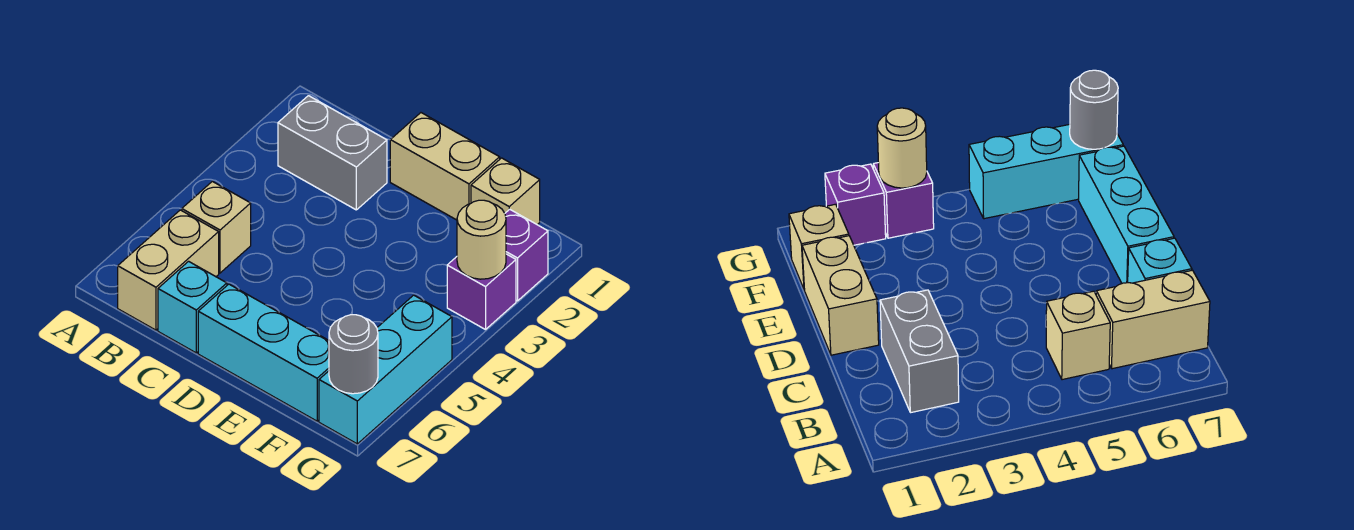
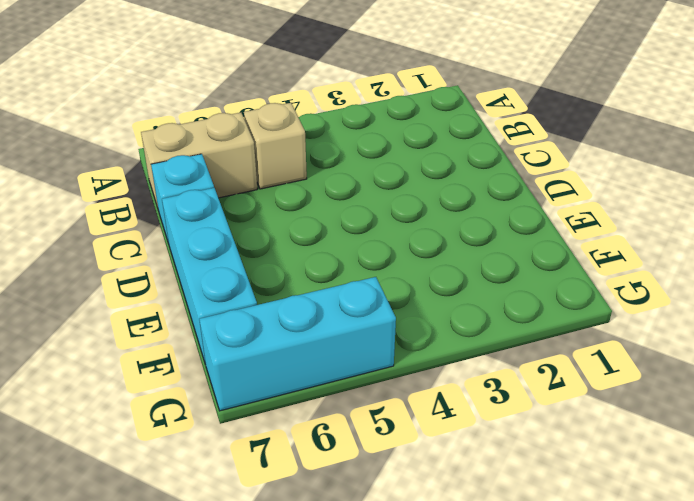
none -> grey brick B2:C2 level 1
none -> tan brick D1:E1 level 1
none -> tan brick F1 level 1

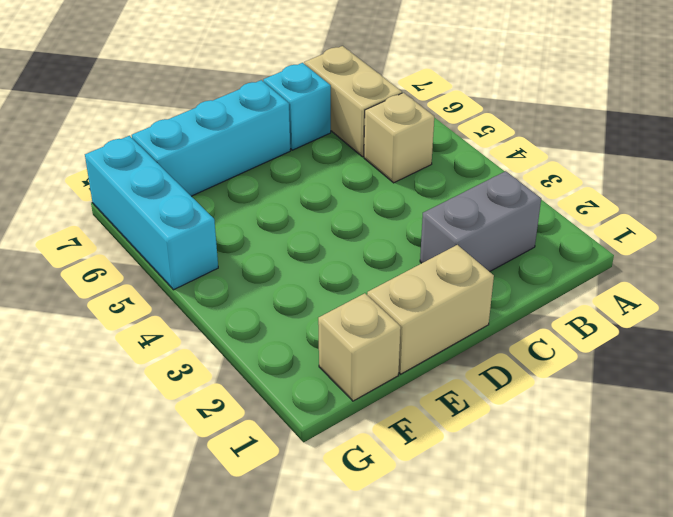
none -> purple brick G2 level 1
none -> purple brick G3 level 1
none -> tan round brick G3 level 2

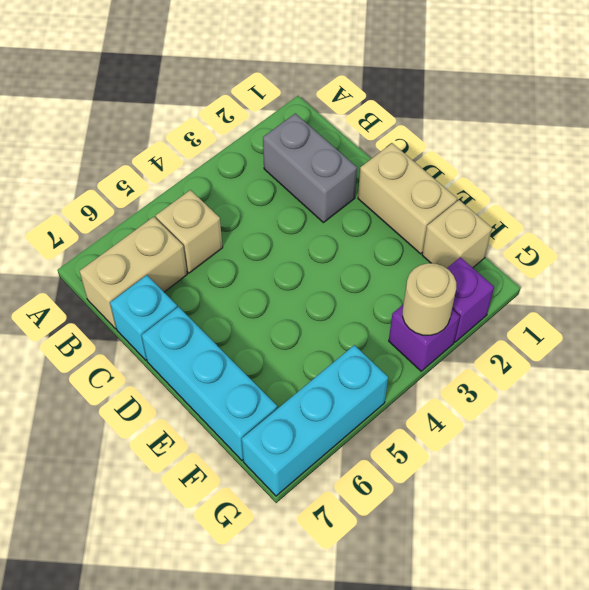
none -> grey round brick G7 level 2

